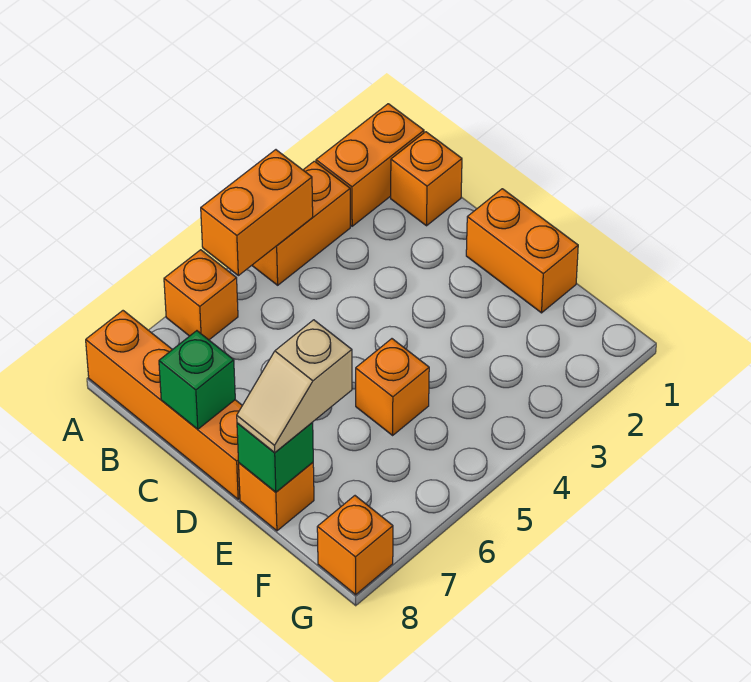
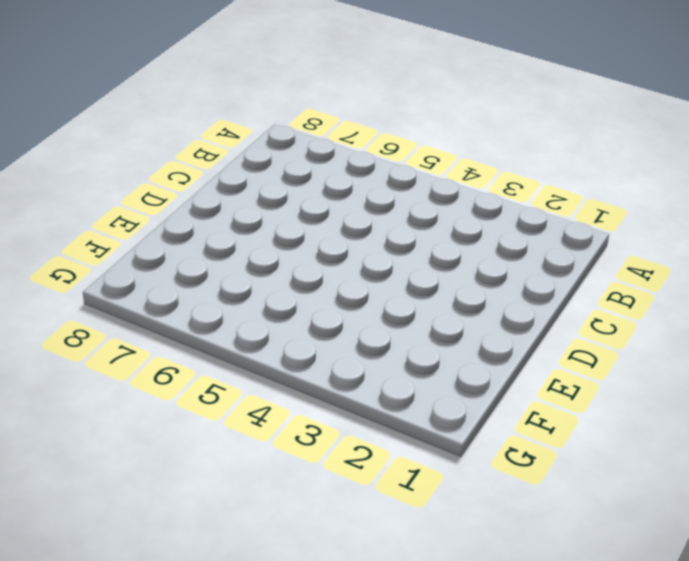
none -> orange brick A1:A2 level 1
none -> orange brick A3:A4 level 1
none -> orange brick A6 level 1

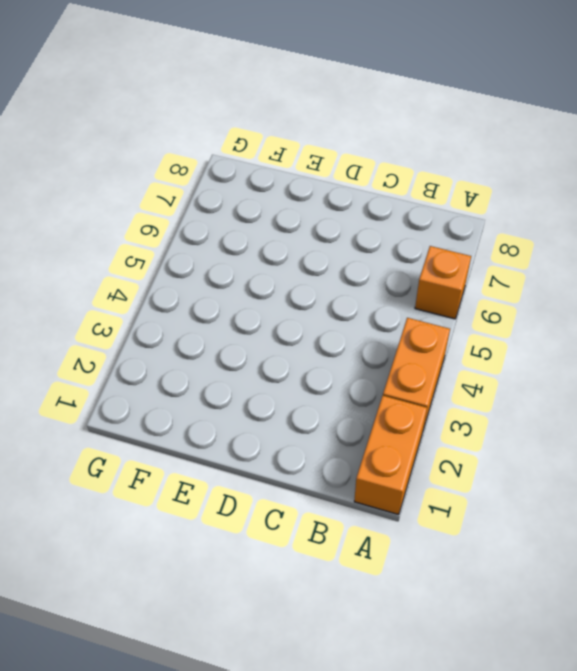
none -> orange brick A8:D8 level 1
none -> orange brick B1 level 1
none -> orange brick D1:E1 level 1

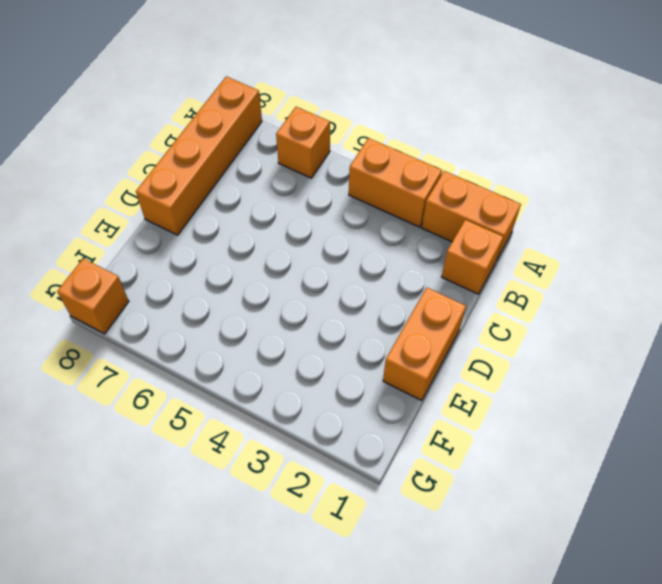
none -> orange brick E5 level 1
none -> orange brick E8 level 1
none -> orange brick A4:A5 level 2

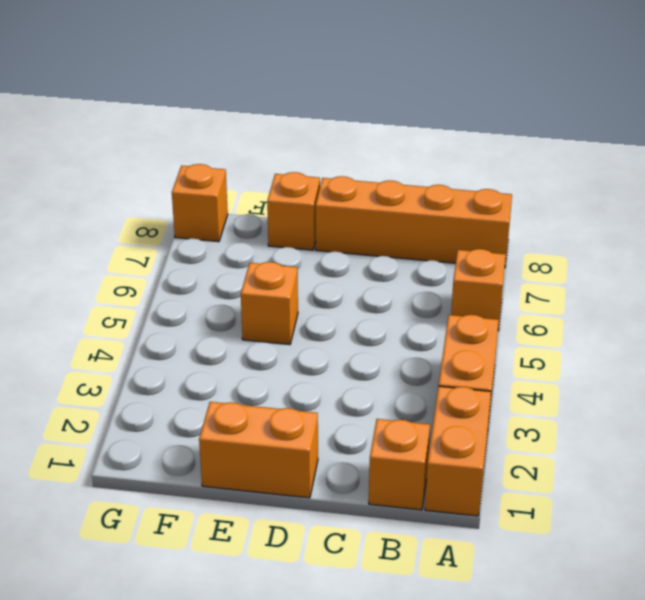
none -> orange brick A4:A5 level 2
none -> green brick C8 level 2
none -> green brick E8 level 2

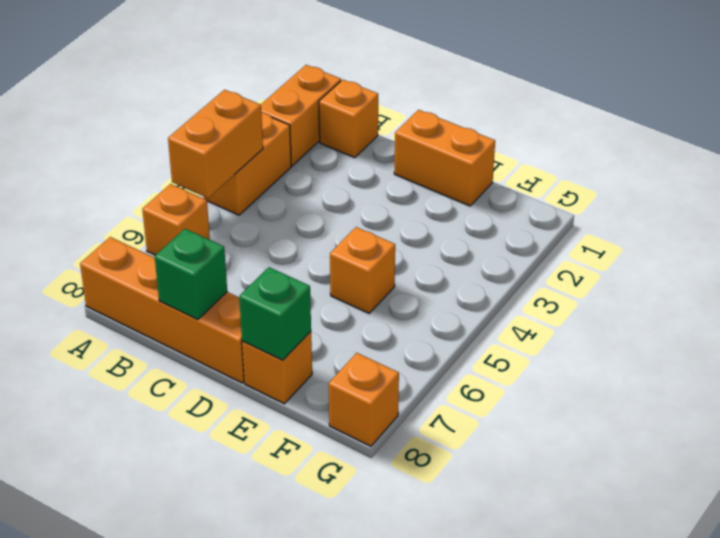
none -> tan slope E7:E8 level 3 top 7

